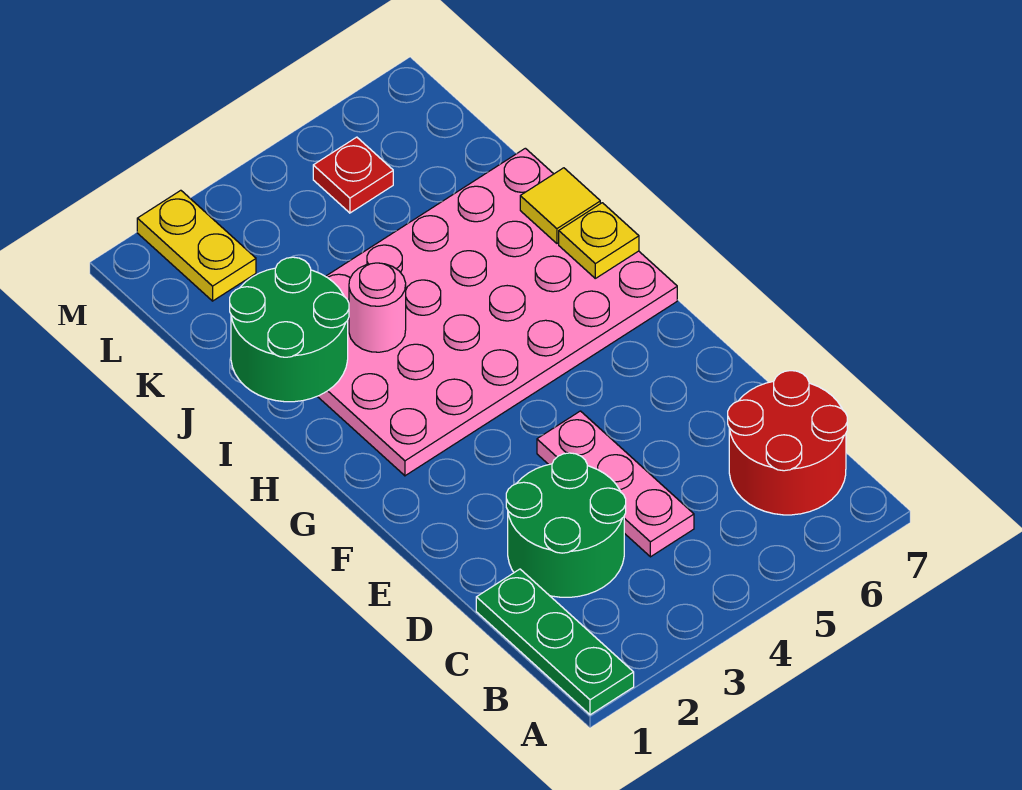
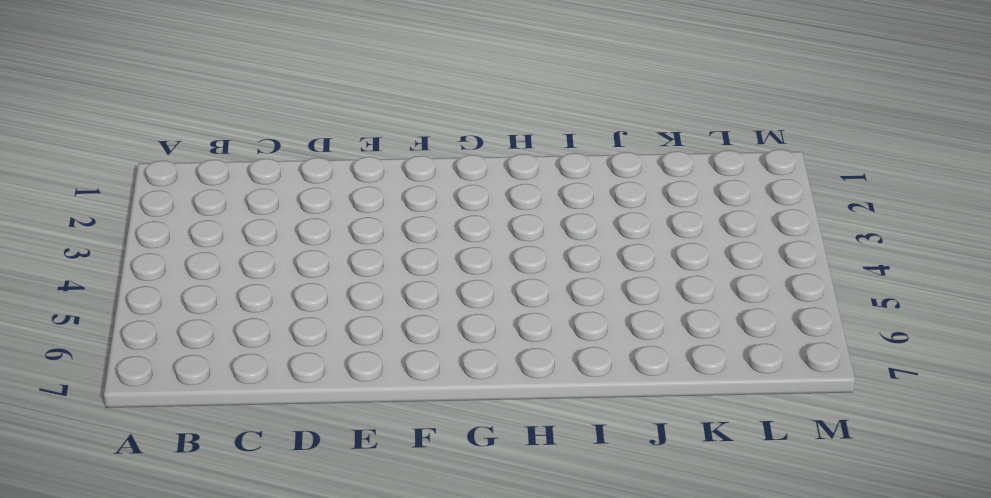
none -> green plate A1:C1 level 1
none -> red round brick B6:C7 level 1

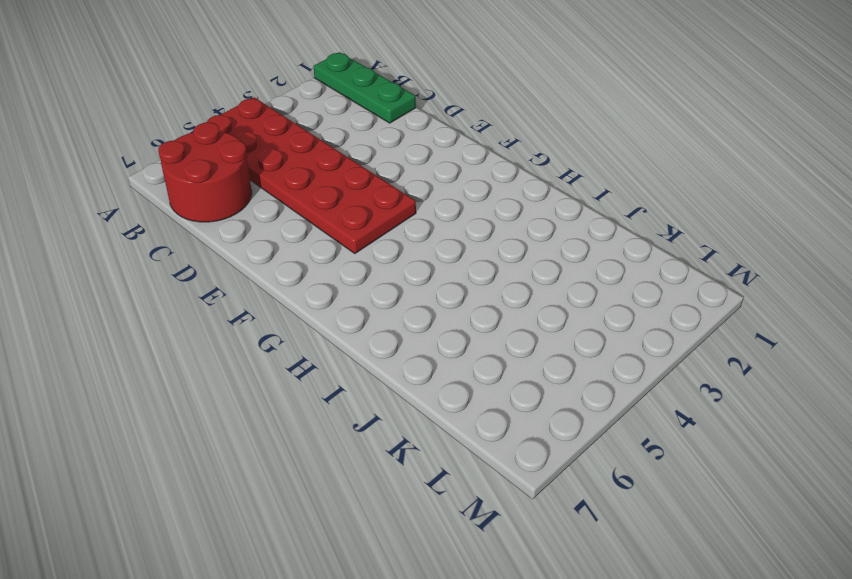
red plate A4:F5 level 1 -> pink plate C4:E4 level 1
none -> green round brick C2:D3 level 1
none -> pink plate G2:J7 level 1

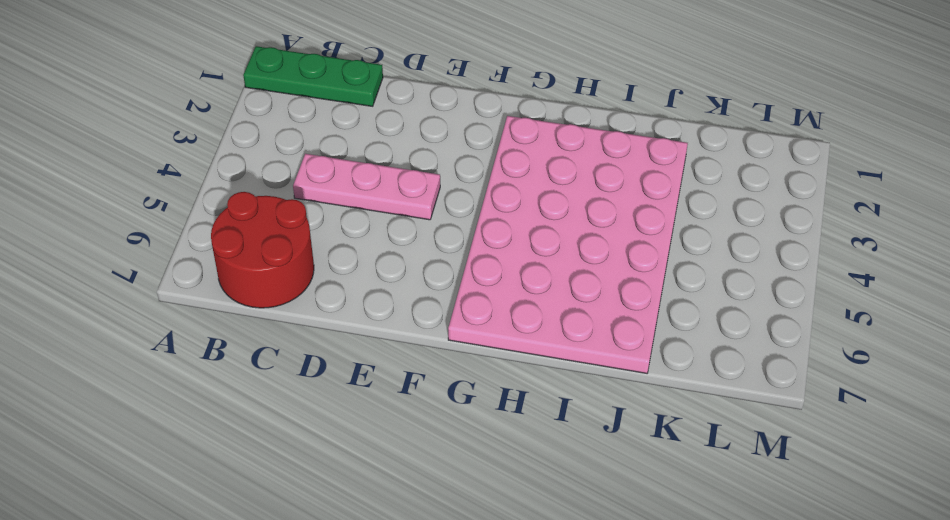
none -> green round brick C2:D3 level 1
none -> yellow plate L2:M2 level 1

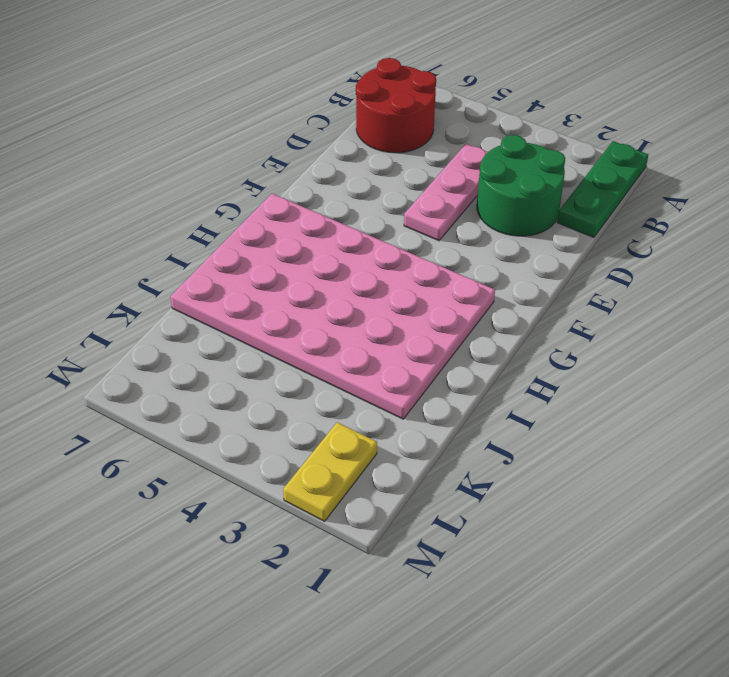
none -> red plate L5 level 1
none -> yellow plate H7 level 2

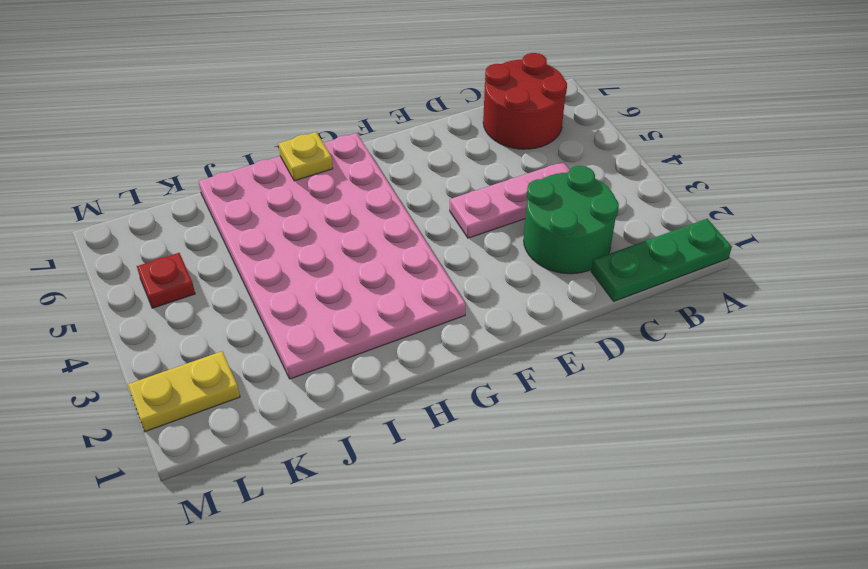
none -> green round brick I1:J2 level 2
none -> pink round brick I3 level 2

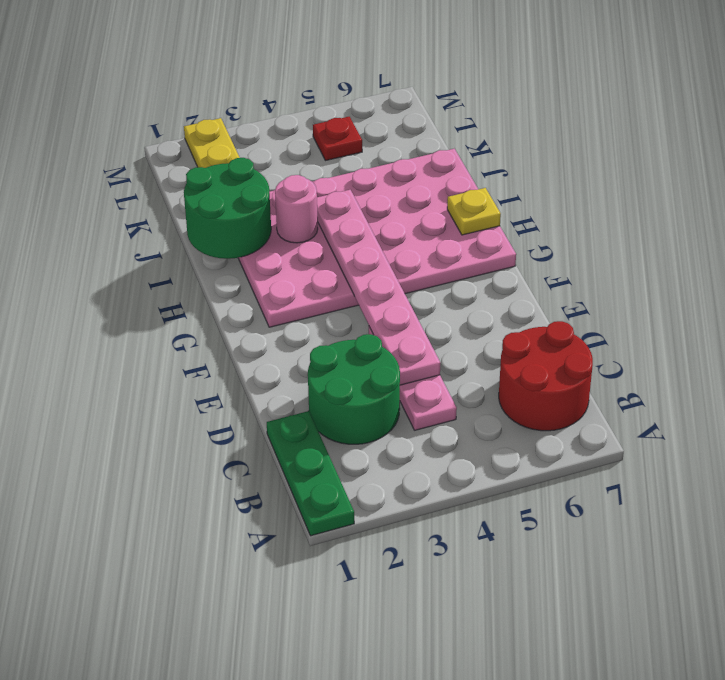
pink plate D4:I4 level 2 -> none
none -> yellow tile I7 level 2

